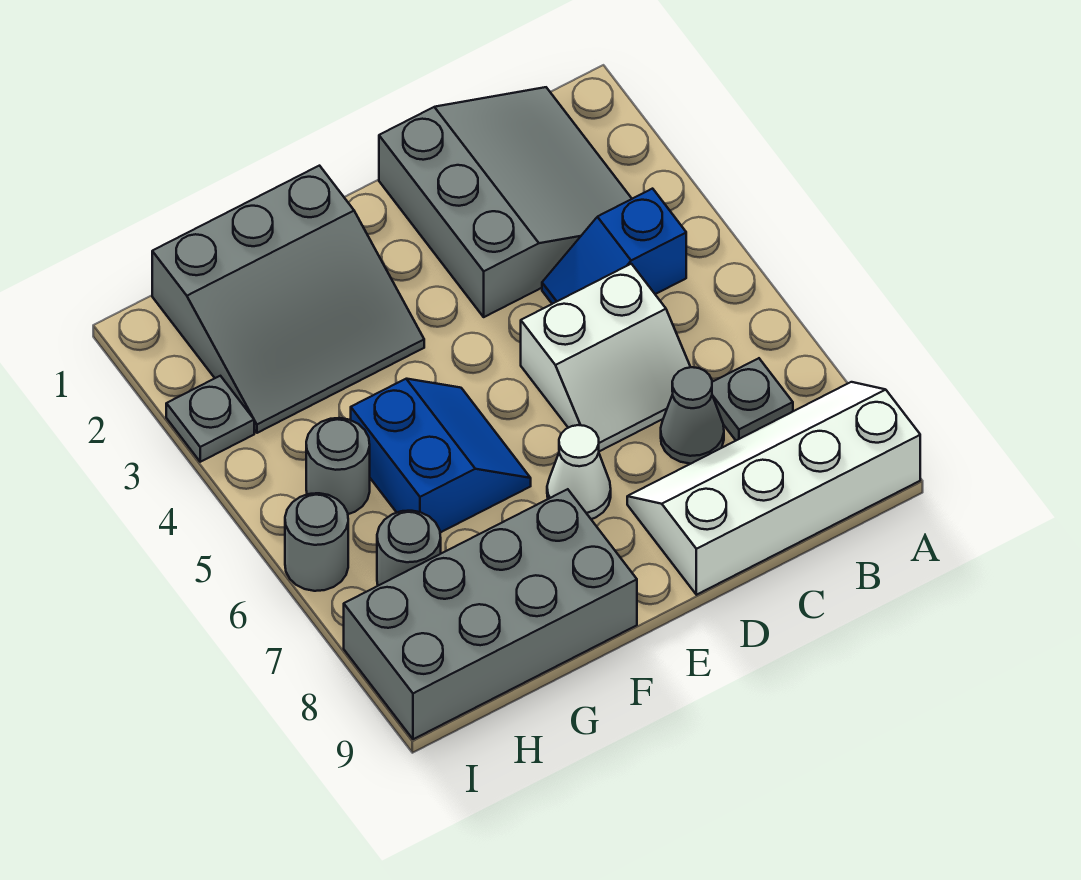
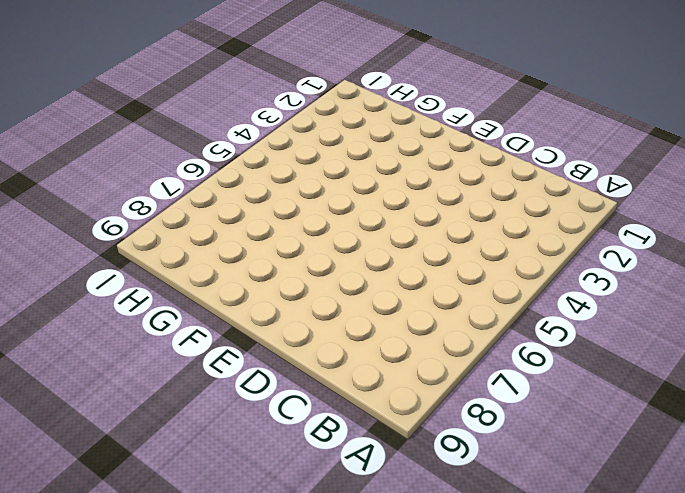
none -> white slope A8:D9 level 1 top 9
none -> grey slope B1:D3 level 1 top D
none -> blue slope B4:C4 level 1 top B

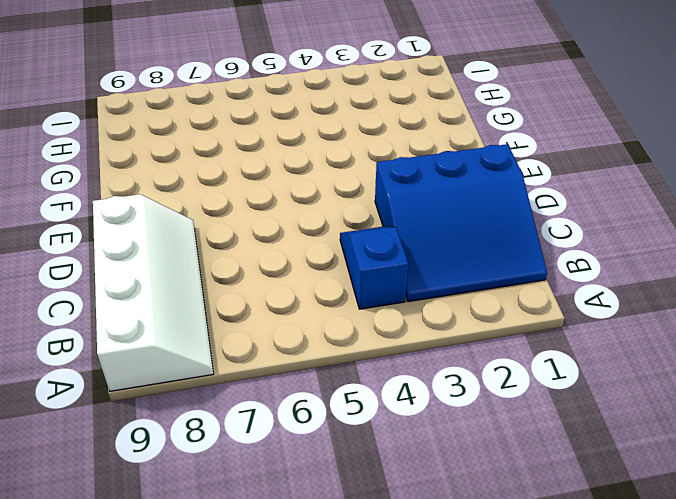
blue slope B1:D3 level 1 top D -> grey slope B1:D3 level 1 top D
none -> grey plate B7 level 1
none -> white slope C5:D6 level 1 top 5
none -> grey cone C7 level 1

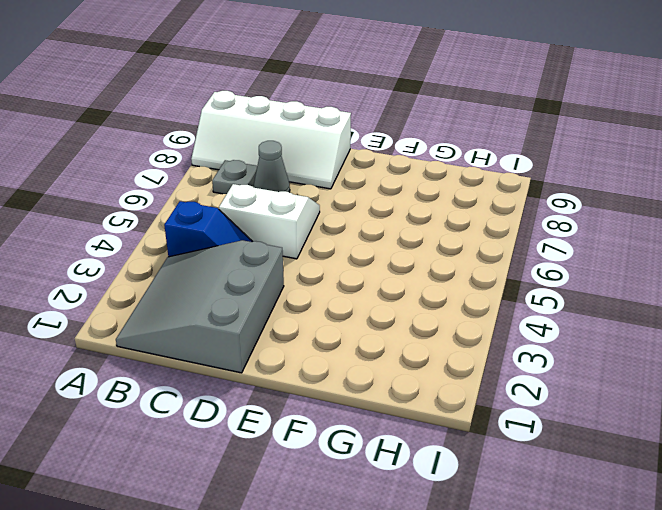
none -> white cone E7 level 1
none -> grey slope F1:H3 level 1 top 1
none -> blue slope F5:G6 level 1 top G

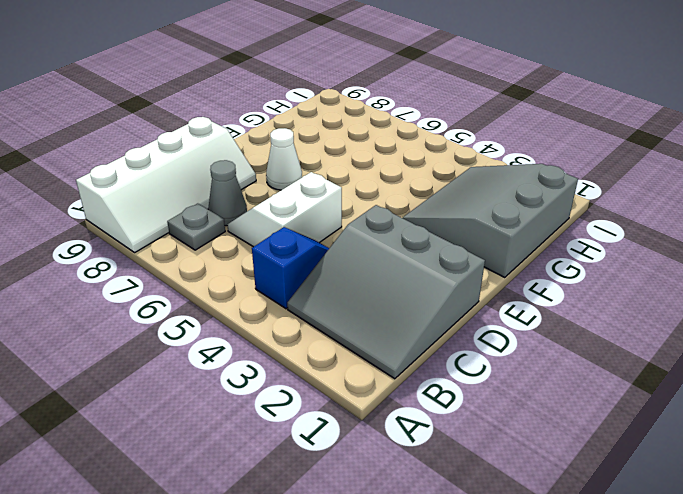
none -> blue slope F5:G6 level 1 top G
none -> grey brick F8:I9 level 1
none -> grey round brick H5 level 1

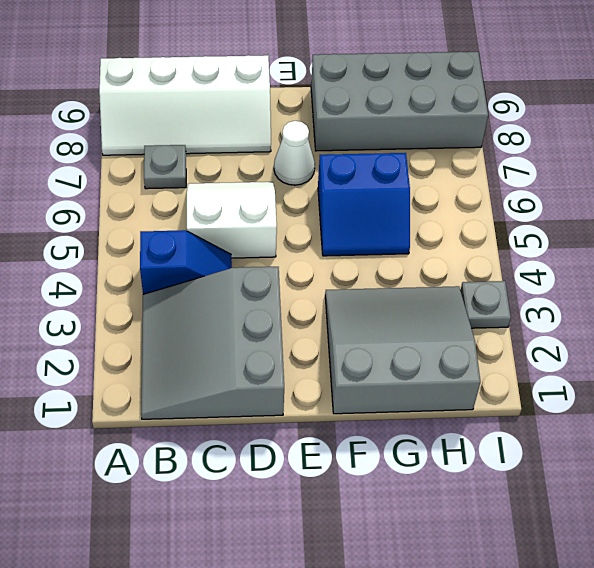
blue slope F5:G6 level 1 top 6 -> blue slope F5:G6 level 1 top G
none -> grey cone C7 level 1
none -> grey round brick H5 level 1
none -> grey round brick H7 level 1

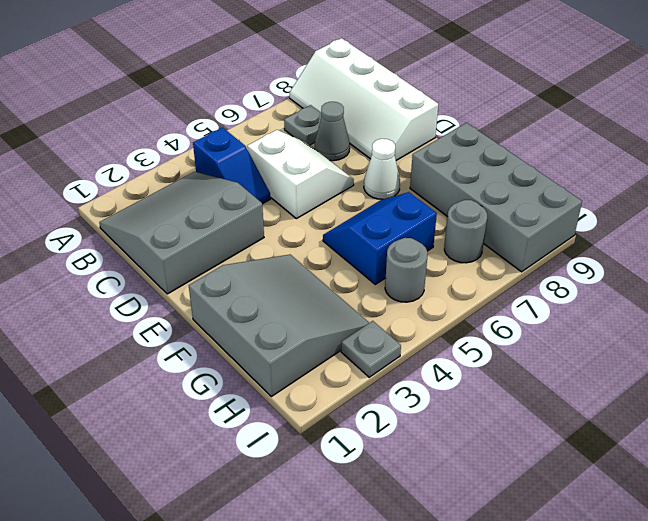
none -> grey round brick I6 level 1

